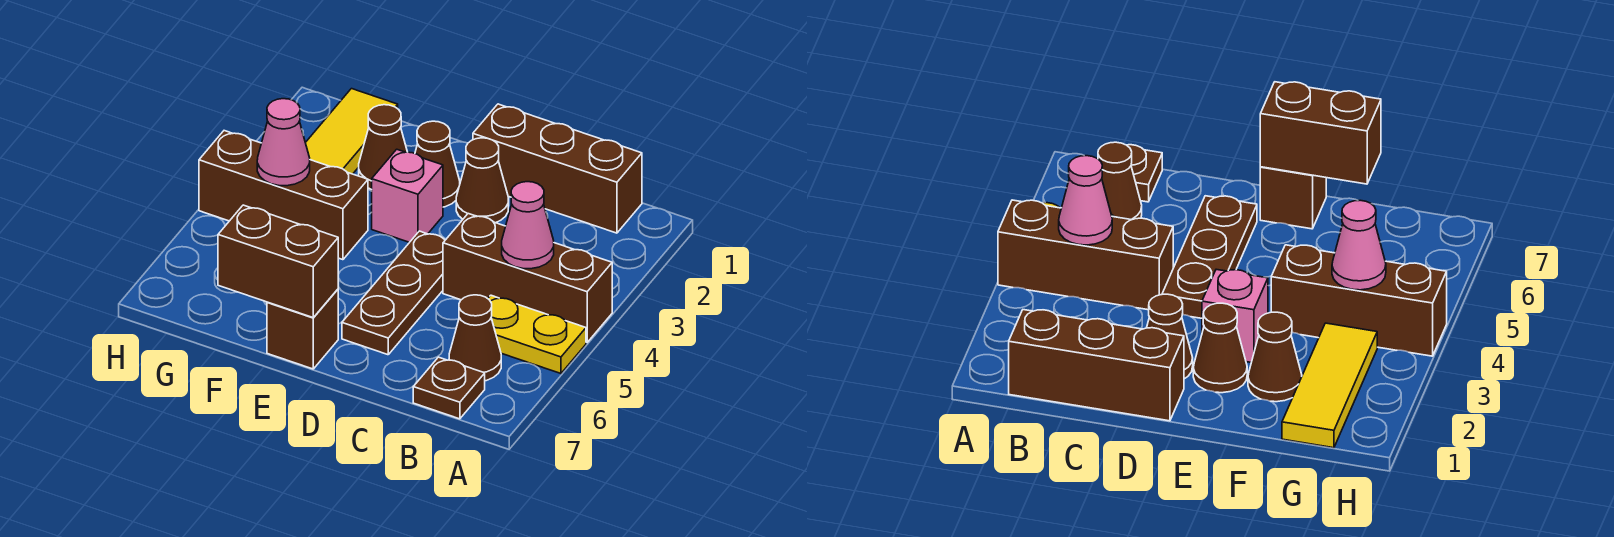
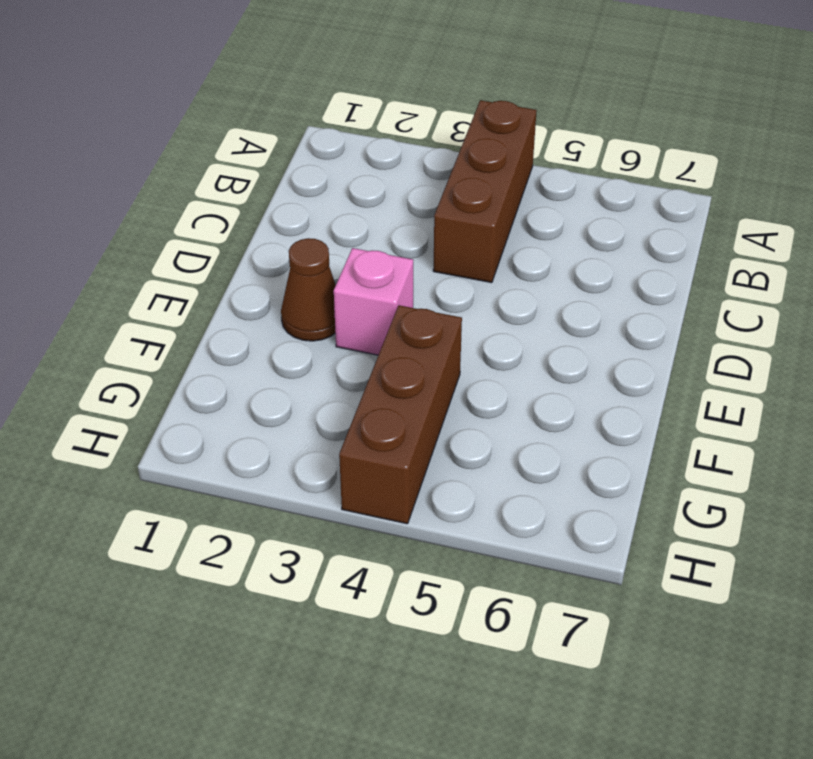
none -> yellow plate A5:B5 level 1
none -> brown brick B1:D1 level 1
none -> brown cone B6 level 1

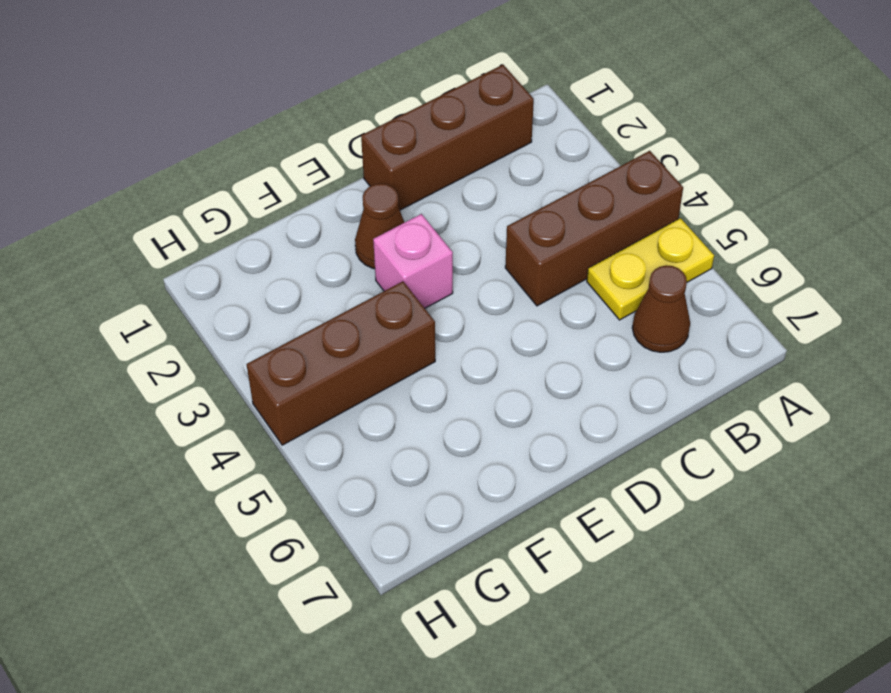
none -> brown plate B7 level 1
none -> brown cone D2 level 1
none -> brown plate D4:D6 level 1

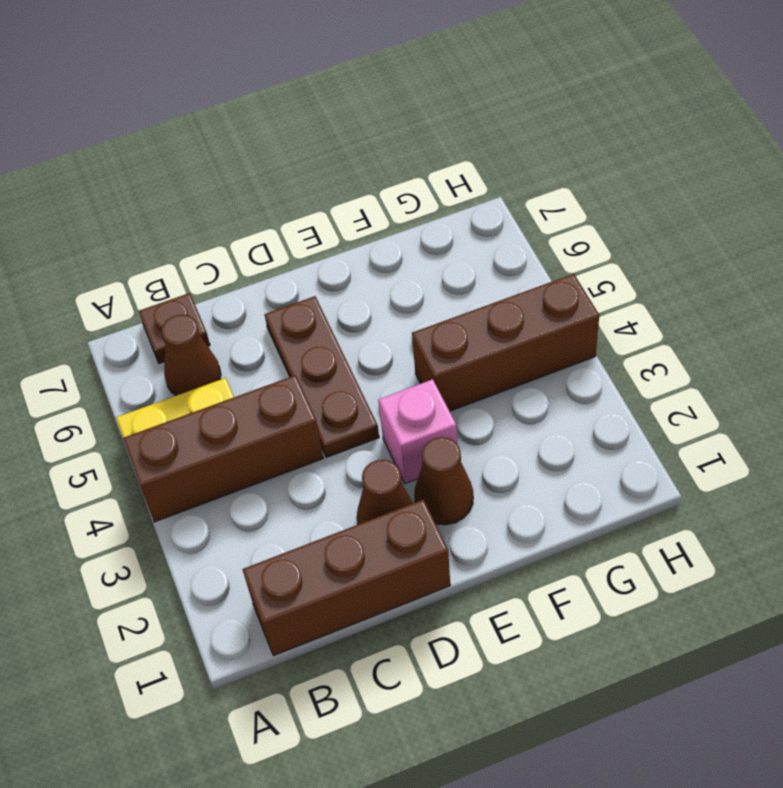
none -> brown brick E7 level 1
none -> brown cone F2 level 1
none -> yellow tile G1:G3 level 1

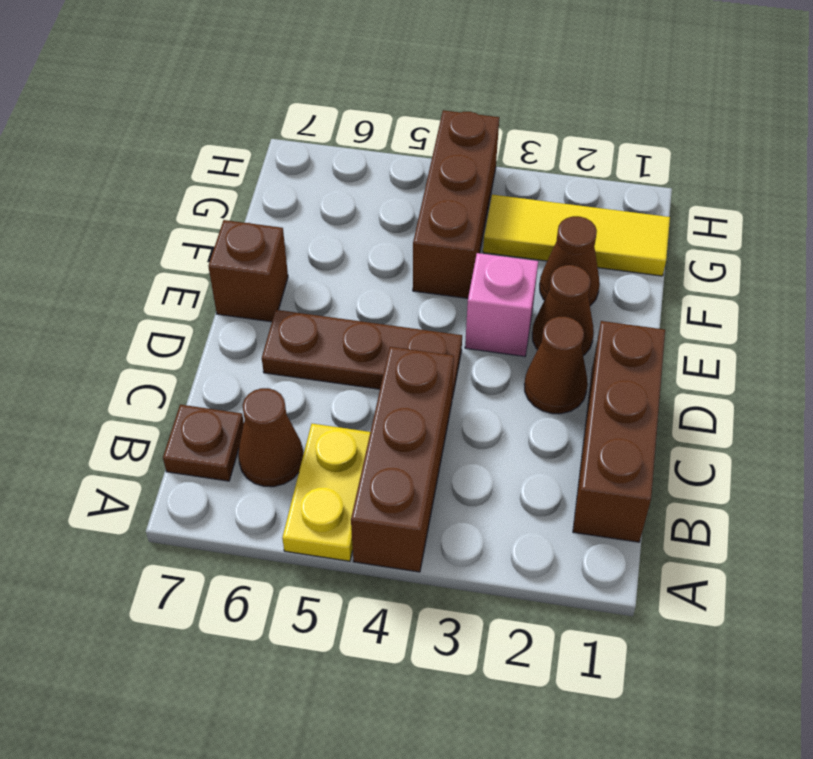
none -> pink cone B4 level 2
none -> brown brick E7:F7 level 2
none -> pink cone G4 level 2

